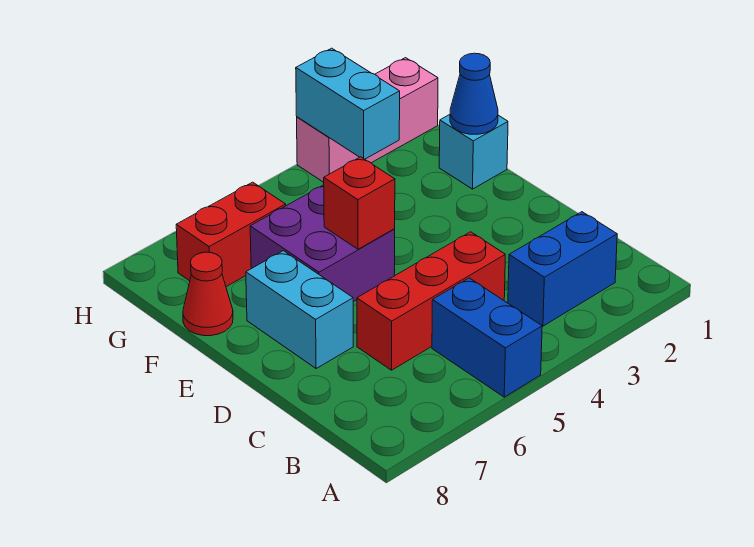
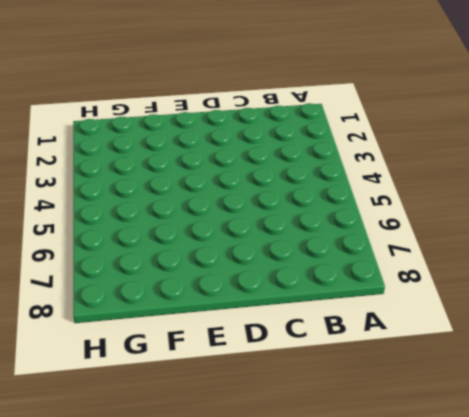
none -> blue brick A5:B5 level 1
none -> blue brick B2:B3 level 1
none -> red brick C4:C6 level 1

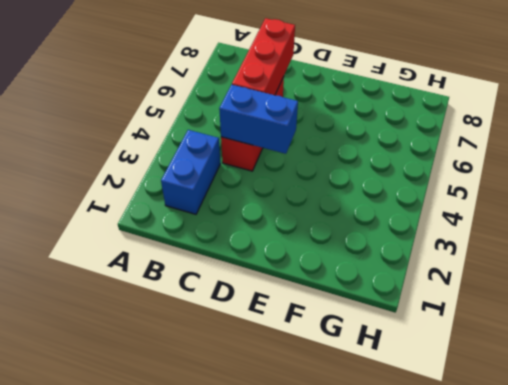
blue brick C4:D4 level 2 -> blue brick A5:B5 level 1
red brick C5:C7 level 2 -> none
none -> cyan brick D7:E7 level 1
none -> purple brick E5:F6 level 1
none -> cyan brick F1 level 1

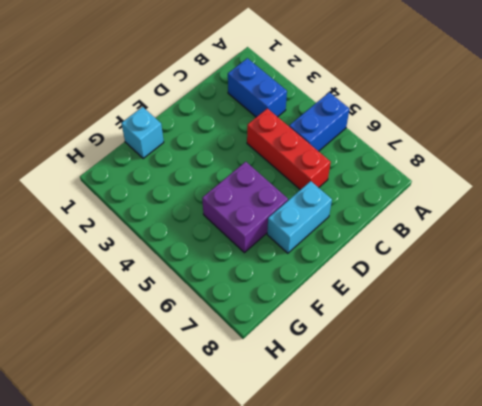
none -> red cone F8 level 1
none -> red brick G6:G7 level 1
none -> pink brick H1:H3 level 1

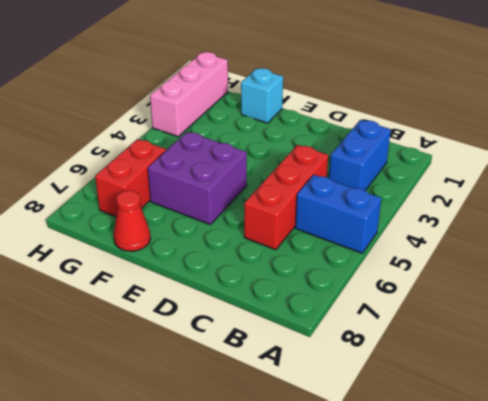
none -> cyan brick D7:E7 level 1
none -> red brick E5 level 2
none -> blue cone F1 level 2

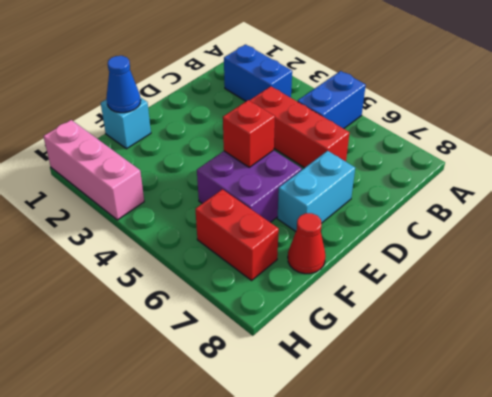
none -> cyan brick G3:H3 level 2

